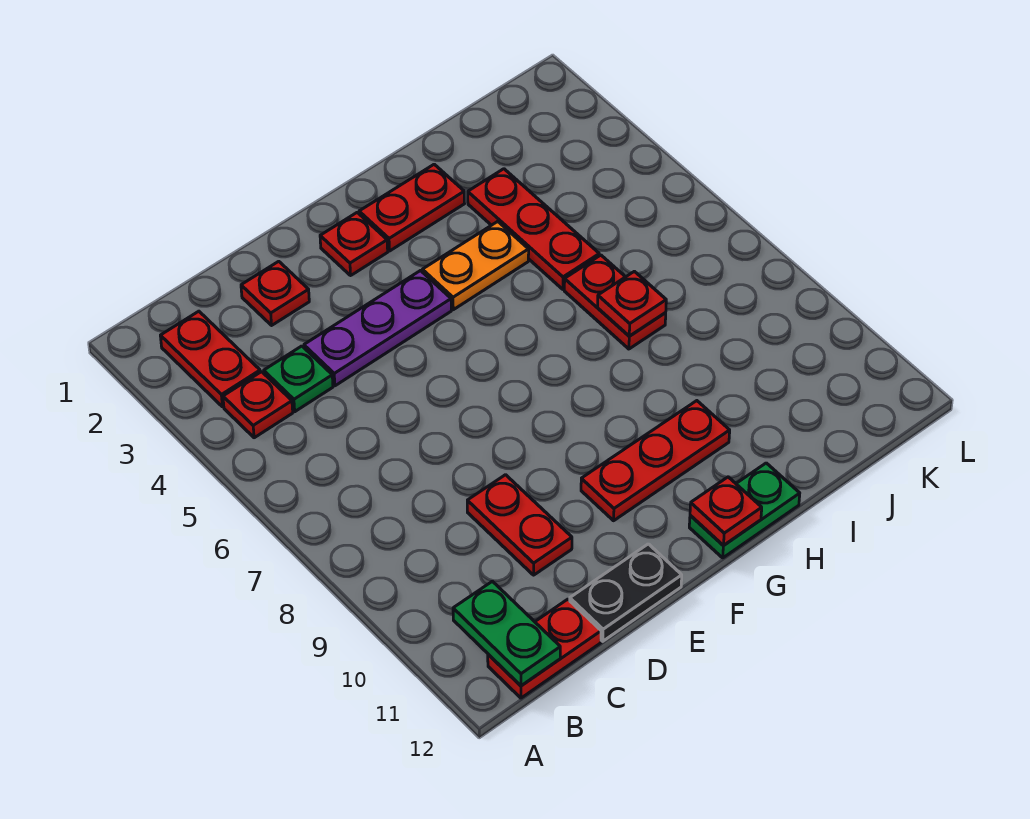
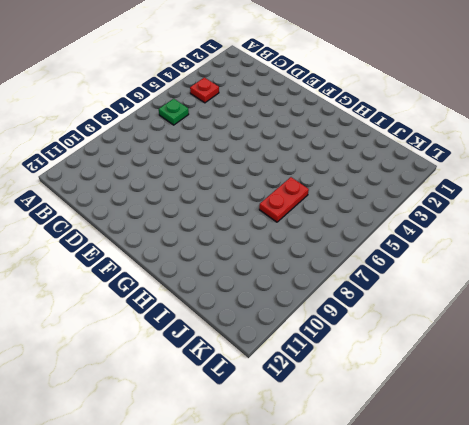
green plate B6 level 1 -> green plate C4 level 1
none -> red plate B2:B3 level 1
none -> red plate B12:C12 level 1
none -> red plate D2 level 1

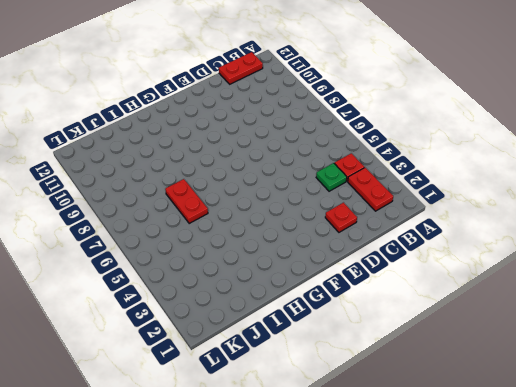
none -> purple plate D4:F4 level 1
none -> red plate D9:D10 level 1
none -> black plate D12:E12 level 1

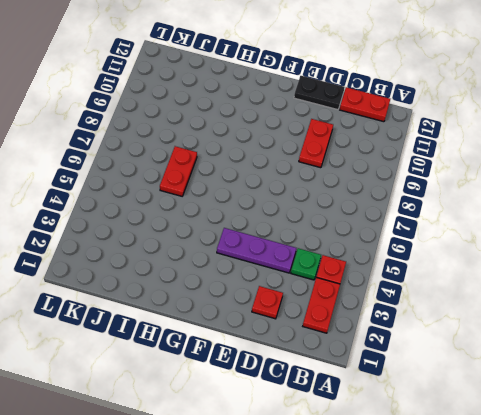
none -> red plate F2 level 1
none -> red plate F10:H10 level 1
none -> red plate G2:H2 level 1

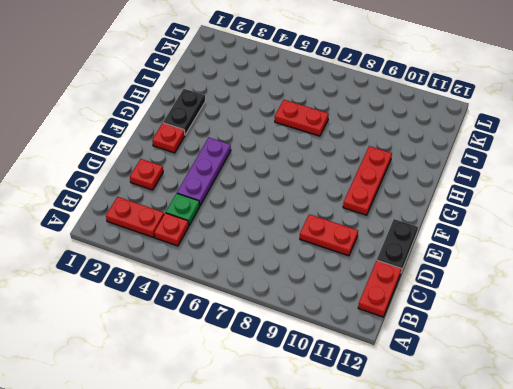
black plate G2:H2 level 1 -> red plate G2:H2 level 1
none -> orange plate G4:H4 level 1
none -> green plate G12:H12 level 1
none -> red plate I3:I5 level 1

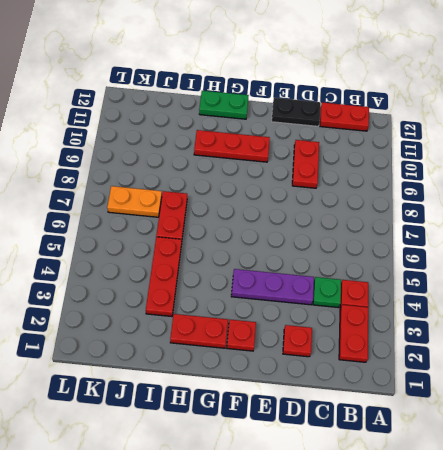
orange plate J7:K7 level 1 -> orange plate G4:H4 level 1
none -> green plate B11:B12 level 2
none -> red plate G12 level 2
none -> red plate I7 level 2

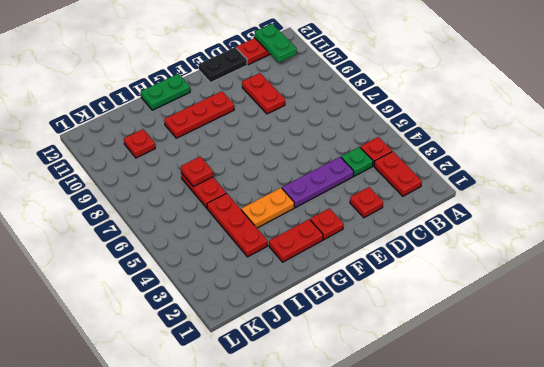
red plate J10 level 1 -> red plate G12 level 2

